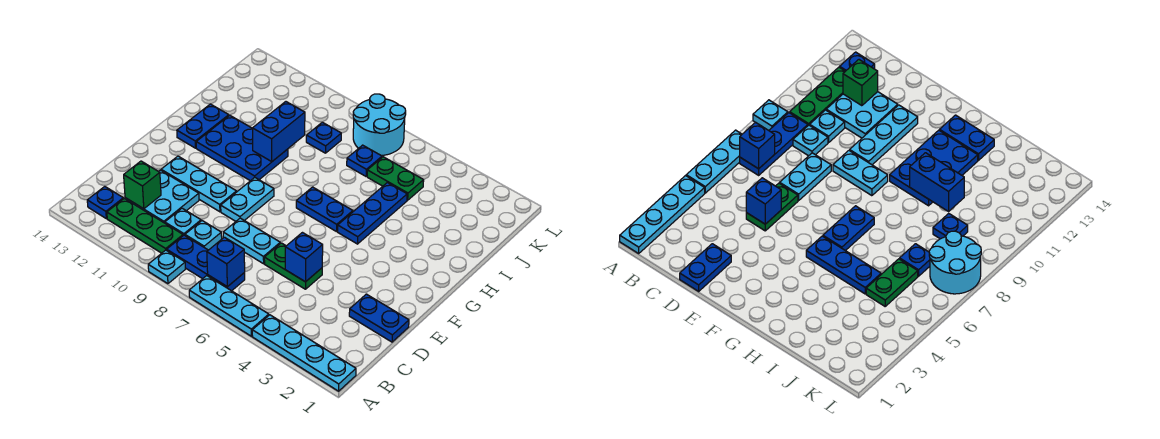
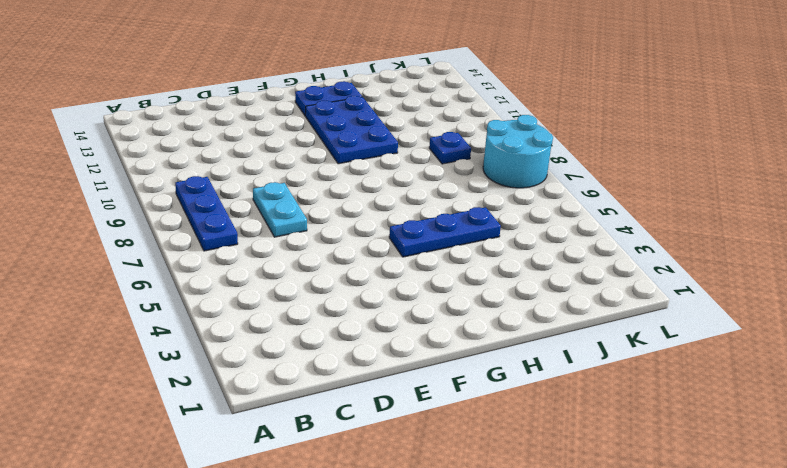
none -> cyan plate A1:A4 level 1
none -> cyan plate A5:A7 level 1
none -> cyan plate A9 level 1

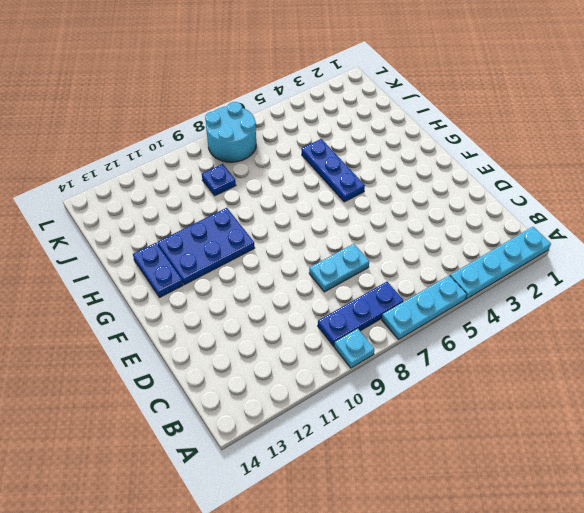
none -> green plate B10:B12 level 1
none -> blue plate B13 level 1
none -> cyan plate C9 level 1

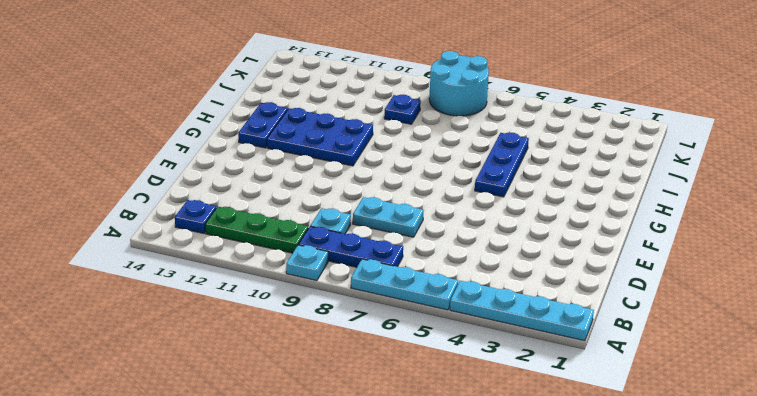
none -> cyan plate C10 level 1
none -> cyan plate C11:D12 level 1
none -> blue plate D1:D2 level 1

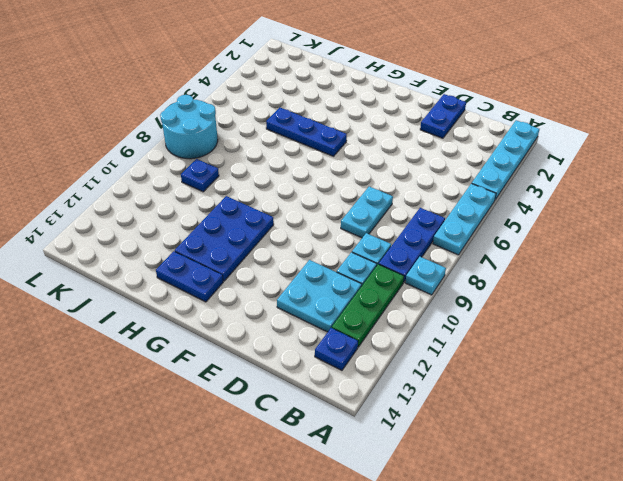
none -> green plate D5:D6 level 1
none -> cyan plate E9:F9 level 1
none -> cyan plate E10:E12 level 1

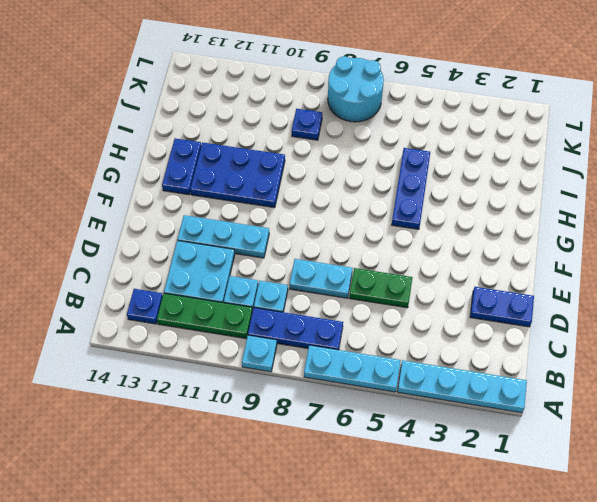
none -> cyan plate E9:F9 level 1
none -> blue plate G6:G7 level 1
none -> green plate J5:J6 level 1

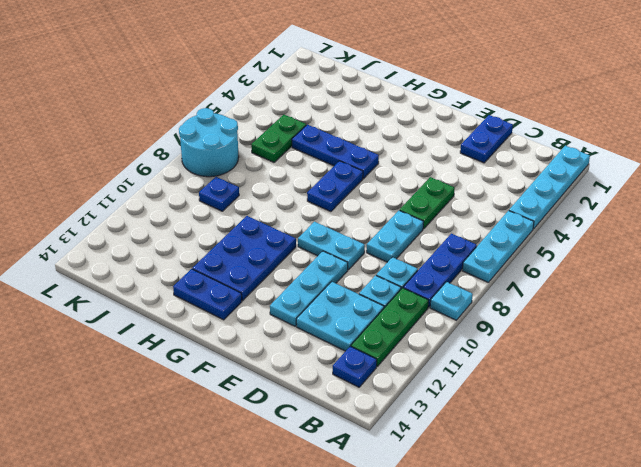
none -> blue plate J7 level 1
none -> blue brick B7 level 2
none -> green brick C12 level 2

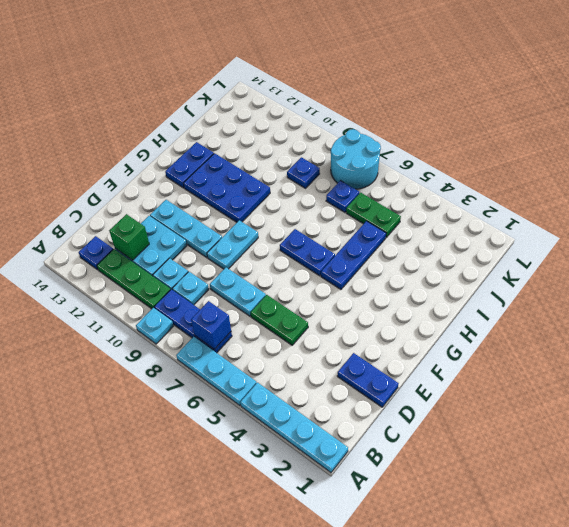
none -> blue brick D5 level 2
none -> blue brick H10:I10 level 2

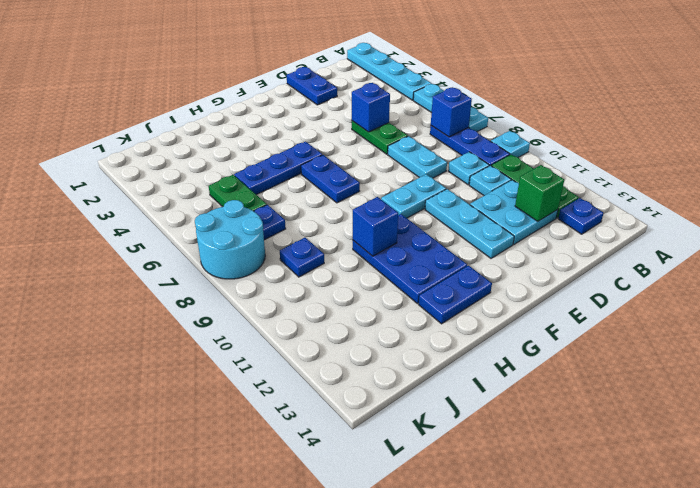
blue brick H10 level 2 -> blue brick H10:I10 level 2

